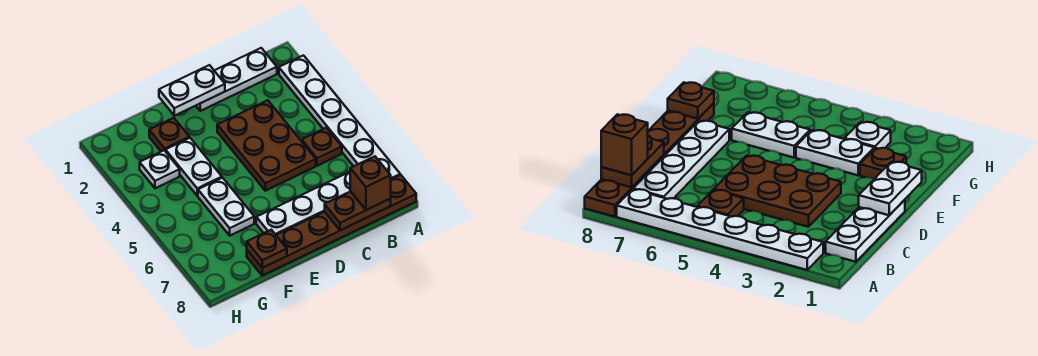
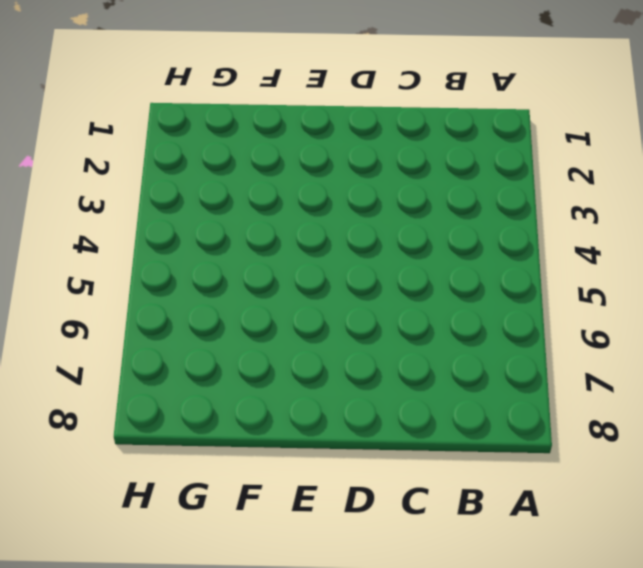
none -> white plate A2:A7 level 1
none -> brown plate A8:F8 level 1
none -> white plate B1:D1 level 1

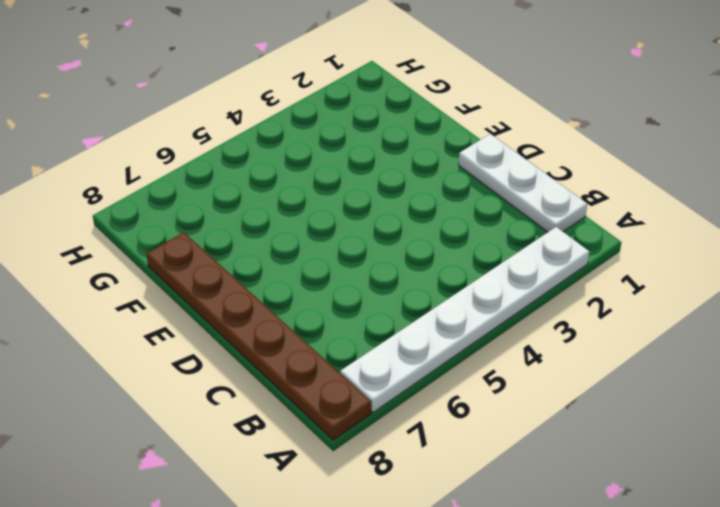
none -> brown plate B5 level 1
none -> white plate B7:E7 level 1
none -> brown plate C3:D5 level 1

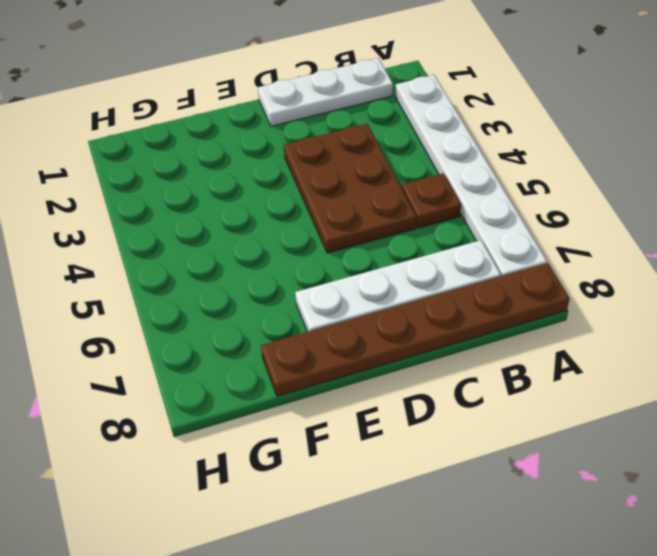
none -> brown plate F2 level 1
none -> white plate F3:F4 level 1
none -> white plate F5:F6 level 1

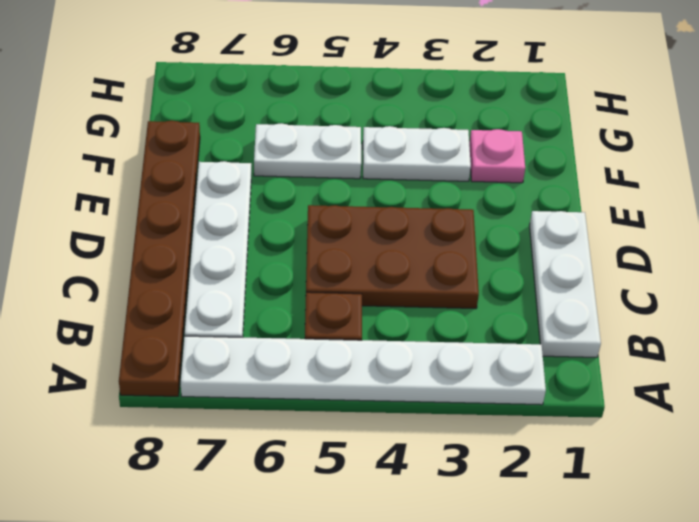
pink plate F2 level 1 -> brown plate F2 level 1
none -> white plate G3 level 1
none -> brown plate B8:C8 level 2
none -> white plate D1:E1 level 2

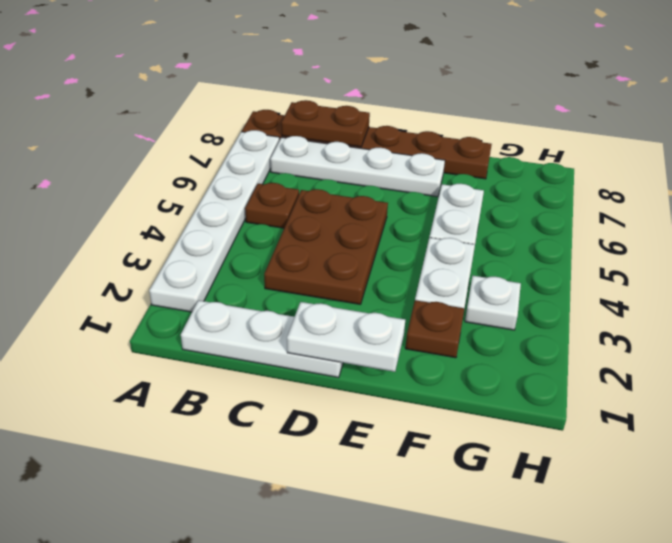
none -> brown plate F8 level 2
none -> brown brick B8 level 3

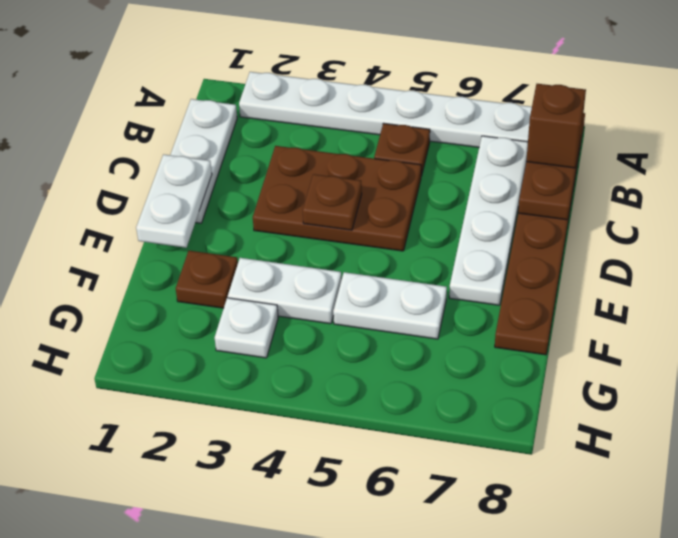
brown plate D4 level 2 -> brown plate F8 level 2

